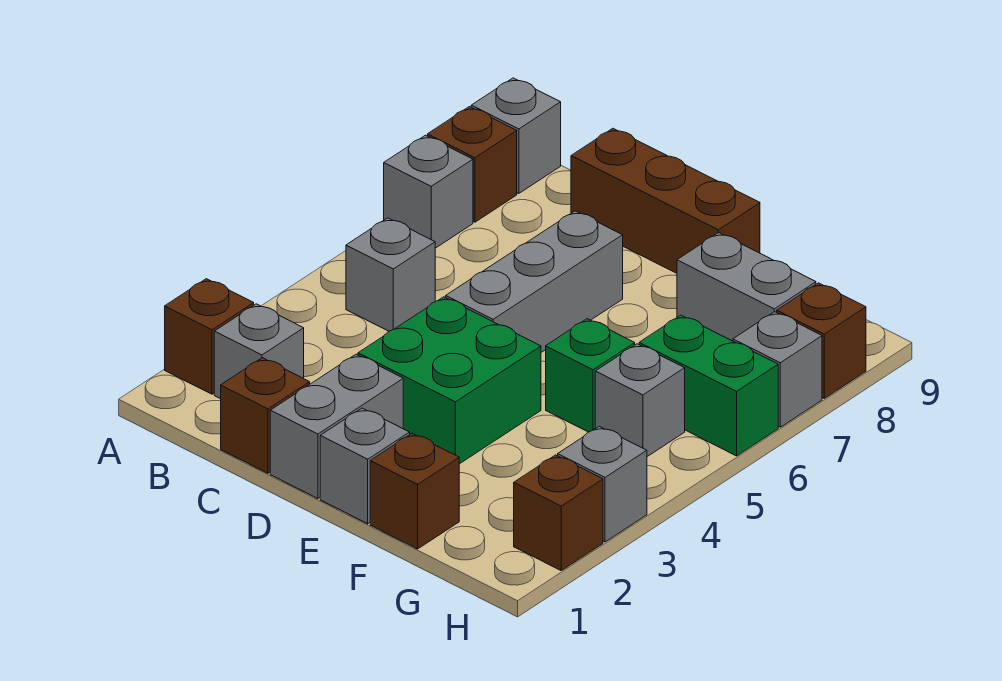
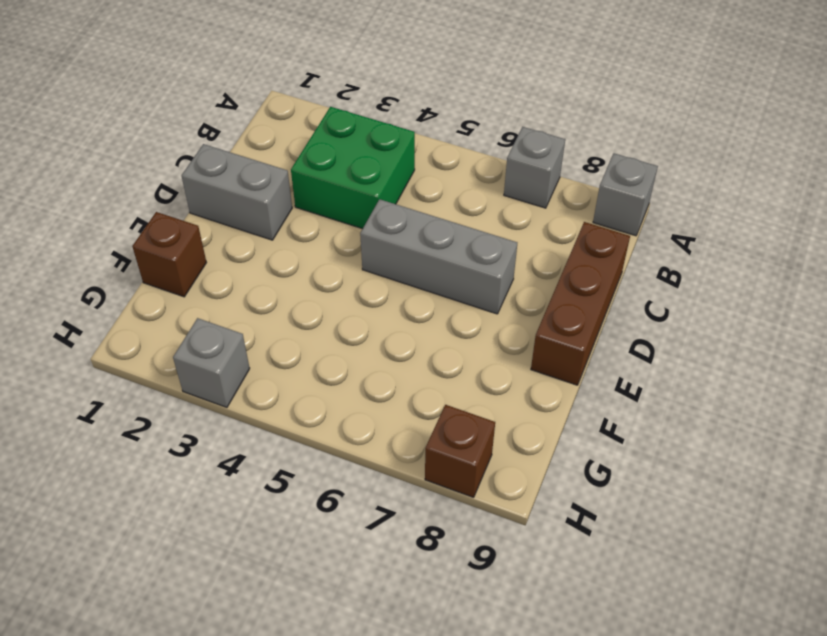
green brick B3:C4 level 1 -> green brick D3:E4 level 1
none -> brown brick A2 level 1
none -> brown brick A8 level 1
none -> grey brick B2 level 1

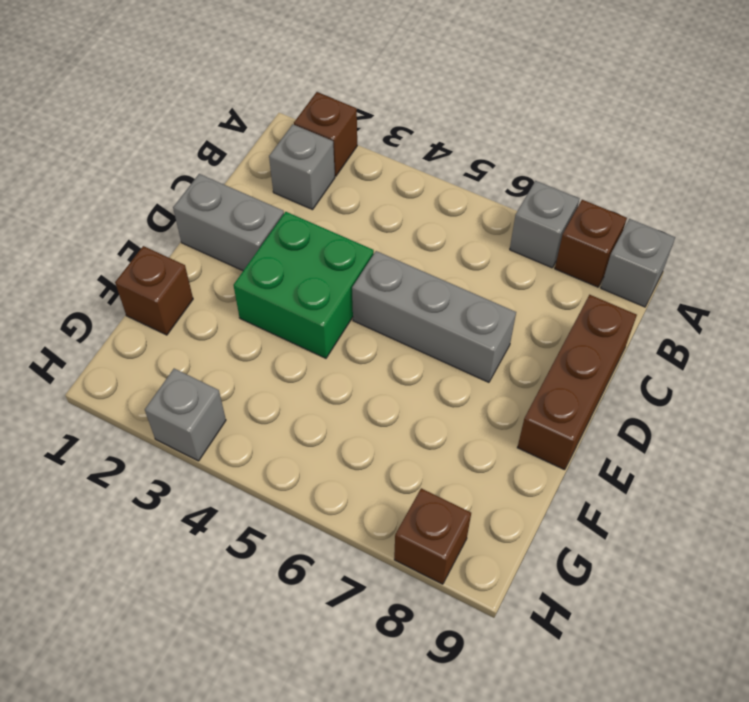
none -> grey brick B5 level 1
none -> brown brick C1 level 1
none -> grey brick E1 level 1

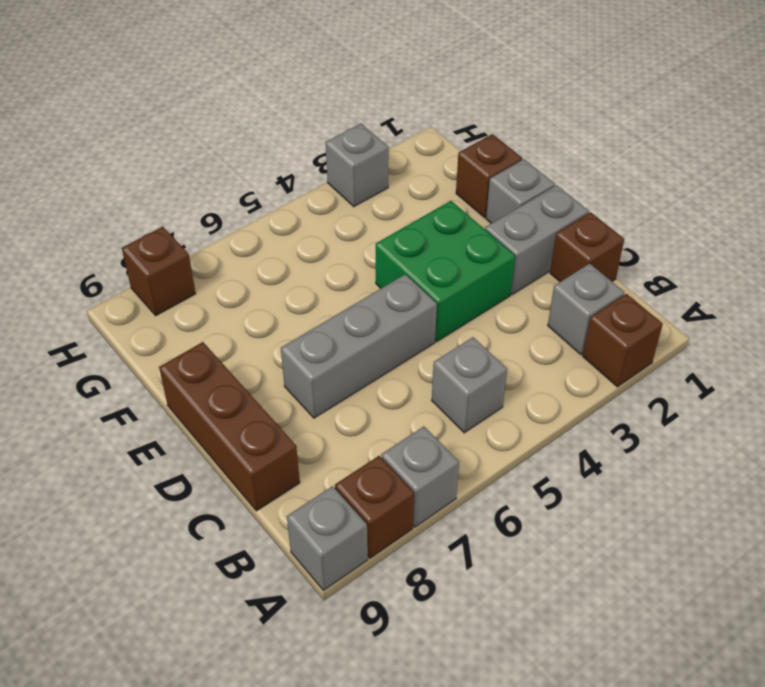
none -> green brick F5 level 1
none -> grey brick F8:G8 level 1
none -> grey brick G5 level 1

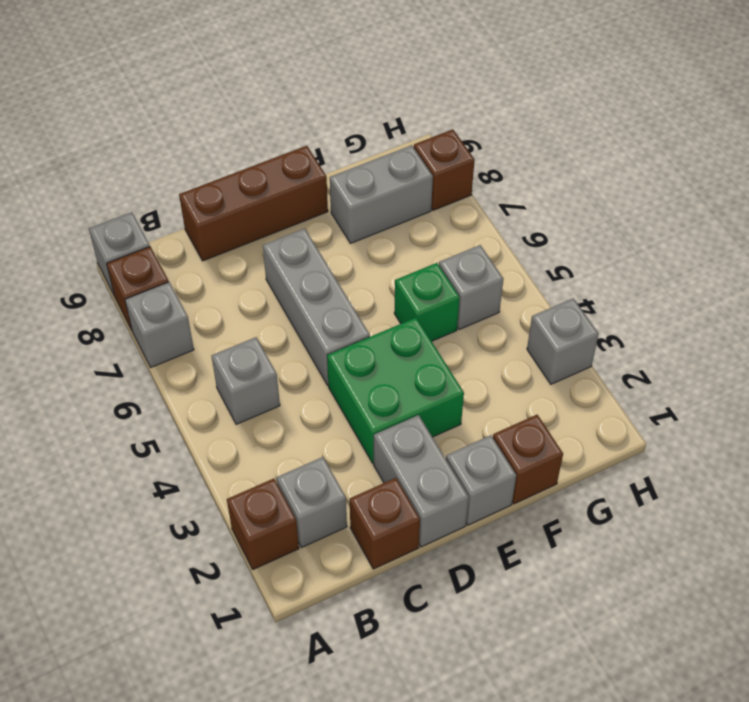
none -> green brick G6:H6 level 1
none -> brown brick H2 level 1
none -> grey brick H7 level 1

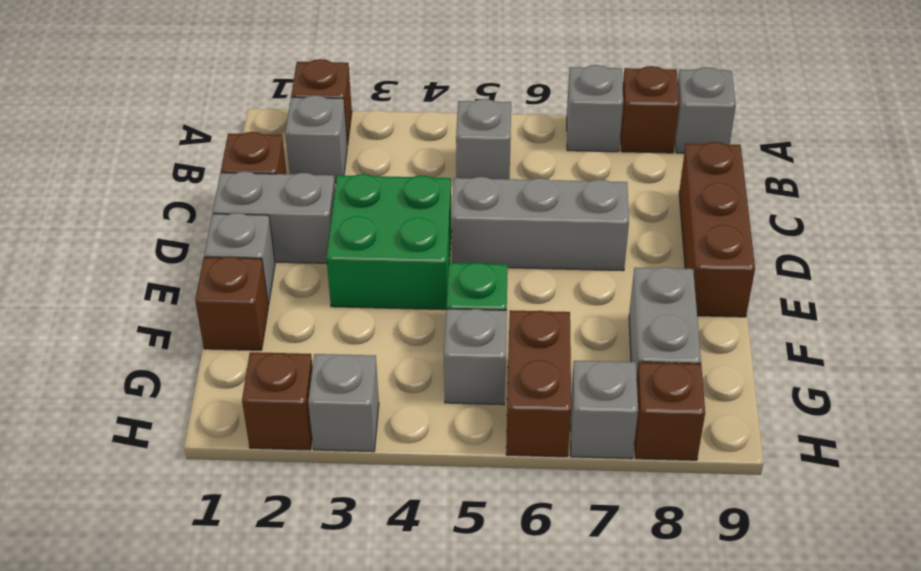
brown brick G6:H6 level 1 -> green brick G6:H6 level 1

